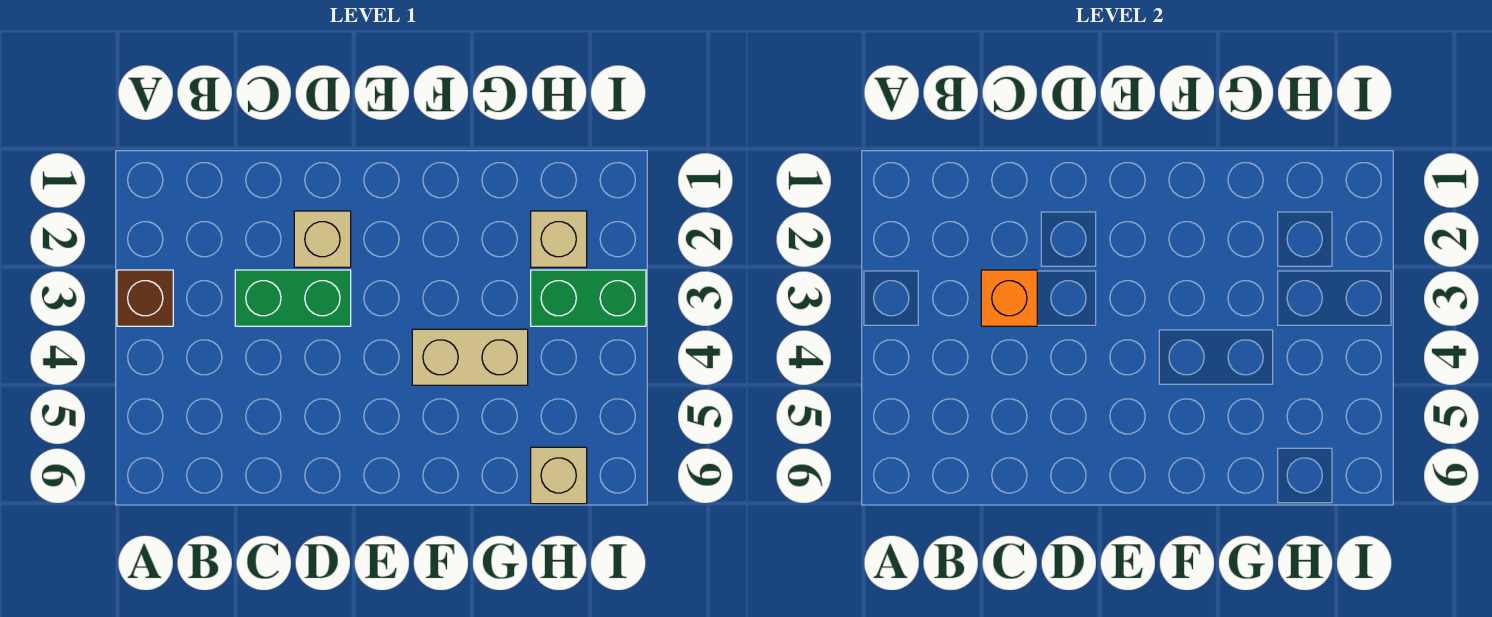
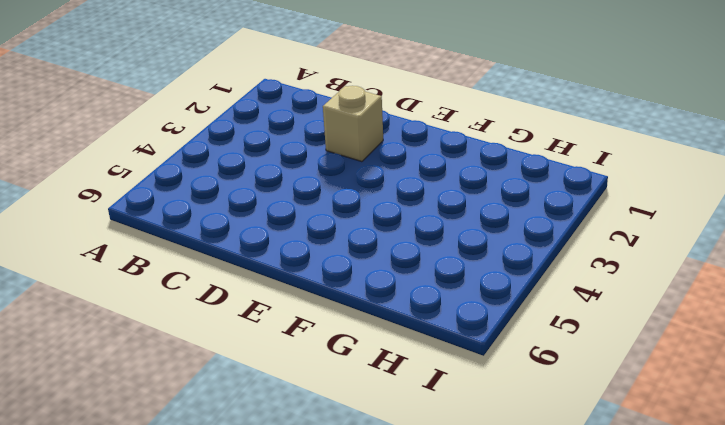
none -> brown brick A3 level 1
none -> green brick C3:D3 level 1

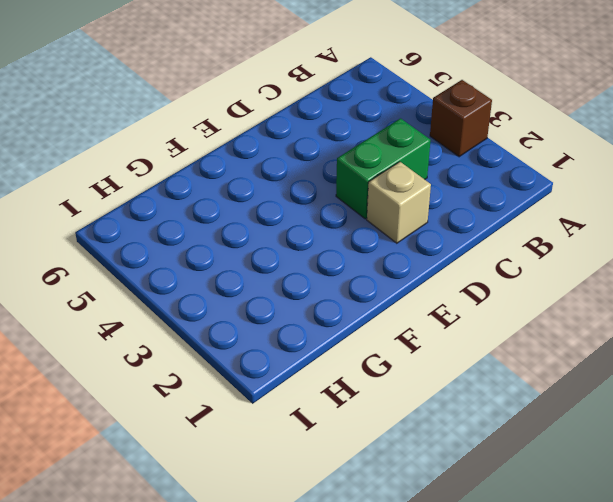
none -> tan brick F4:G4 level 1
none -> tan brick H2 level 1

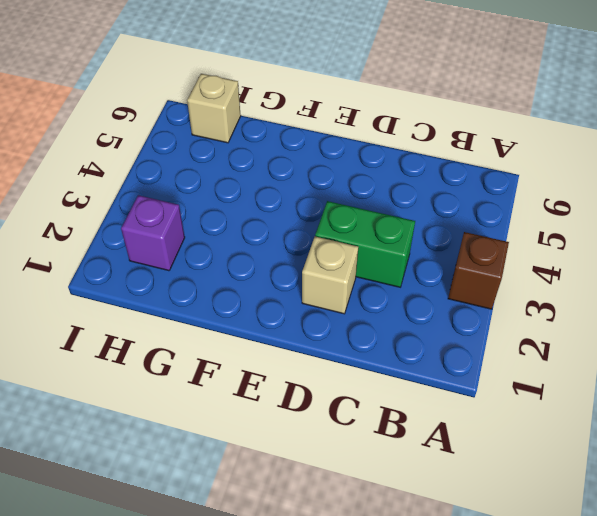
purple brick H2 level 1 -> tan brick H2 level 1
none -> tan brick F4:G4 level 1
none -> green brick H3:I3 level 1

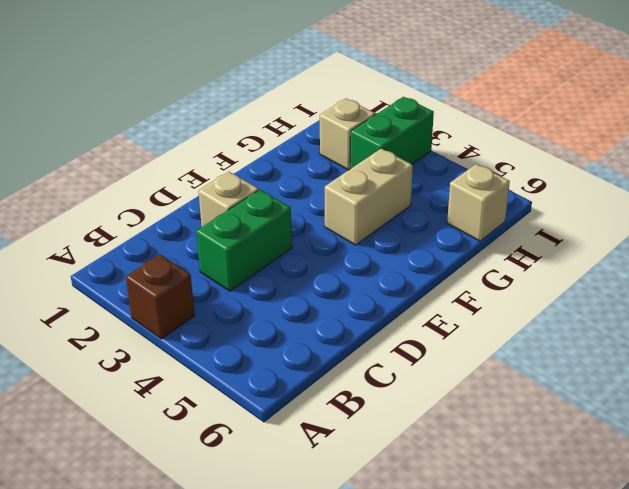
none -> orange brick C3 level 2

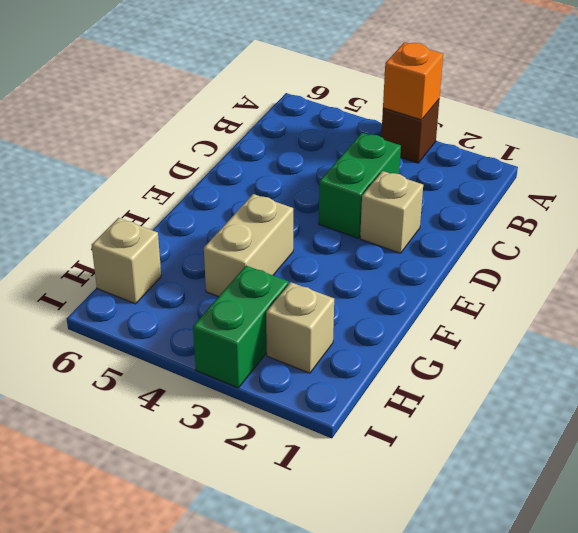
orange brick A3 level 2 -> orange brick C3 level 2

